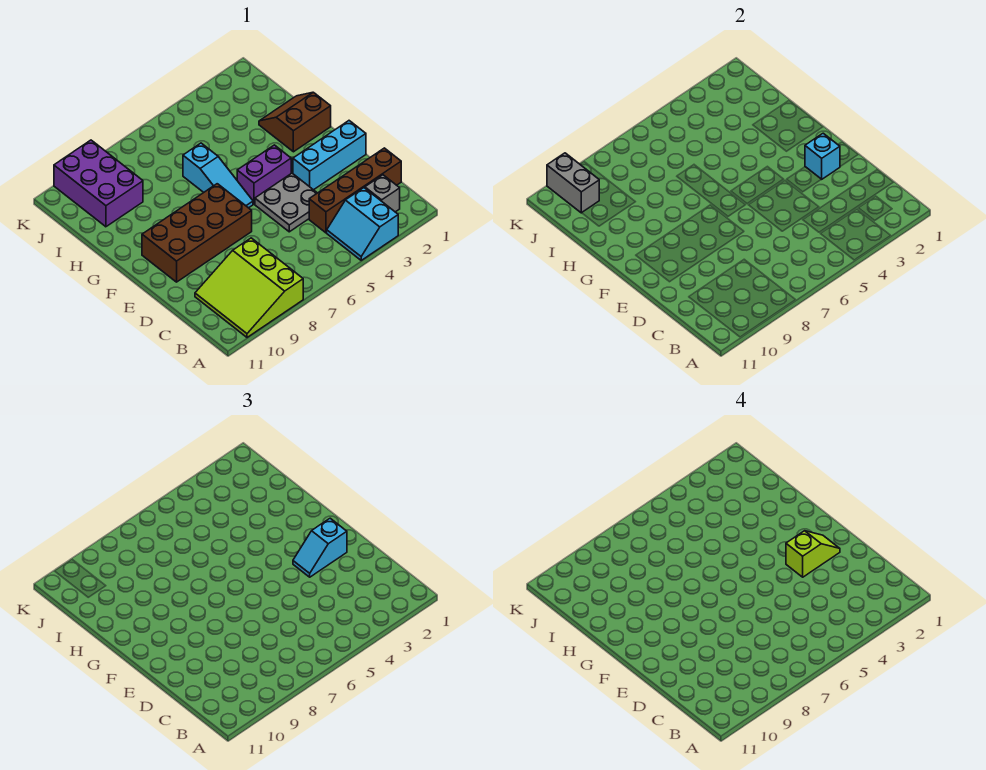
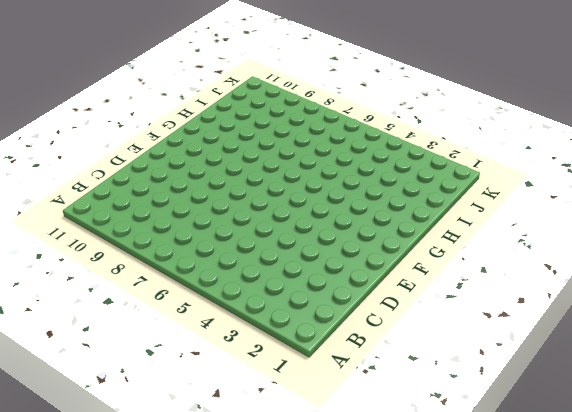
none -> cyan slope A3:B4 level 1 top 3
none -> lime slope A8:C10 level 1 top 8
none -> grey brick B2 level 1

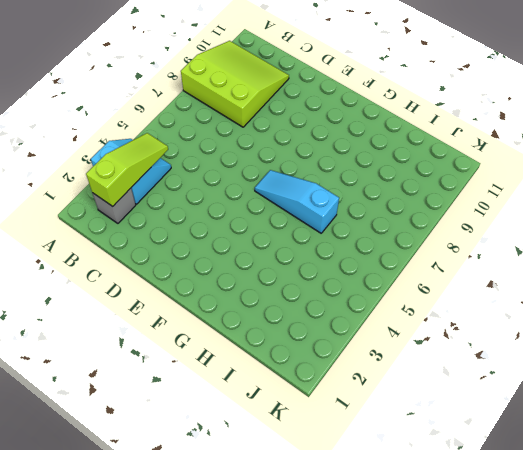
lime slope B2:B4 level 2 top 2 -> none
none -> brown brick C1:C4 level 1
none -> grey plate D4:E5 level 1
none -> cyan brick E1:E3 level 1

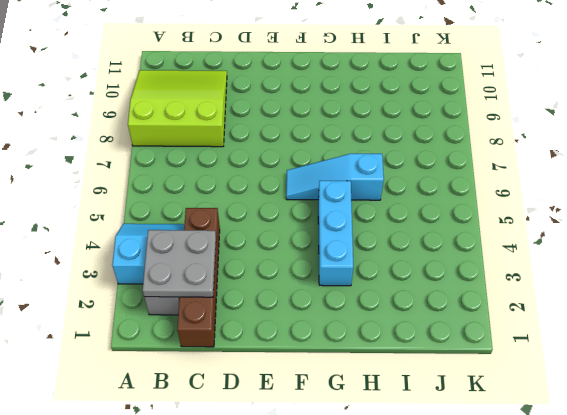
grey plate B2:C3 level 2 -> grey plate D4:E5 level 1
cyan brick G3:G5 level 1 -> cyan brick E1:E3 level 1
none -> brown brick E7:F10 level 1
none -> purple brick F4:F5 level 1
none -> brown slope G1:H2 level 1 top G

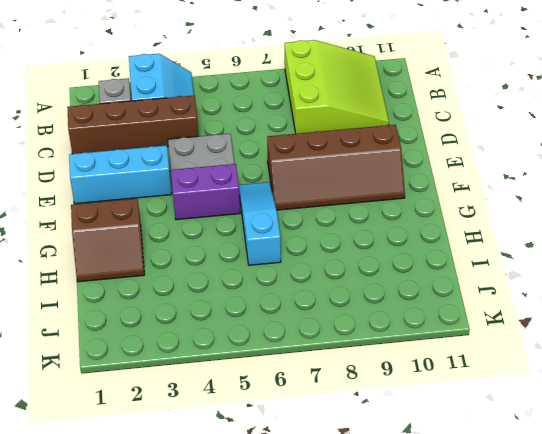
brown slope E7:F10 level 1 top E -> brown brick E7:F10 level 1
none -> purple brick I9:K10 level 1
none -> cyan brick E2 level 2
none -> grey brick J10:K10 level 2

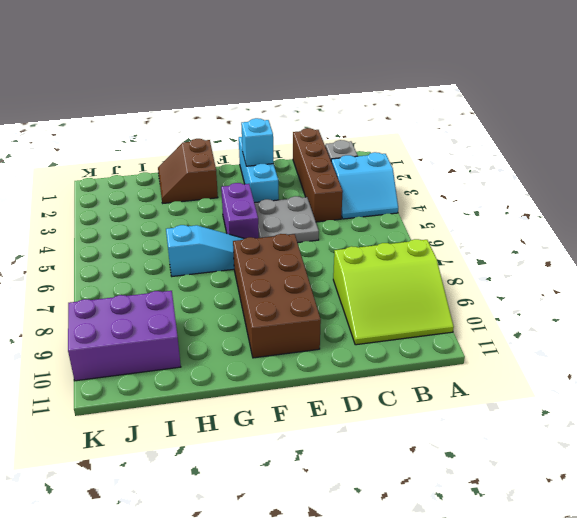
none -> grey brick J10:K10 level 2
none -> cyan slope E2:E3 level 3 top 2
none -> lime slope E2:E3 level 4 top 3

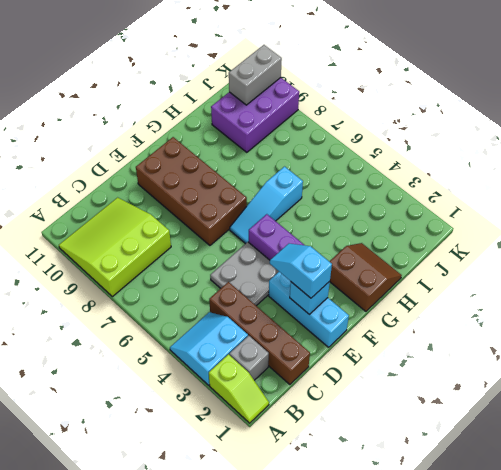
lime slope A1:A2 level 1 top 2 -> lime slope E2:E3 level 4 top 3

